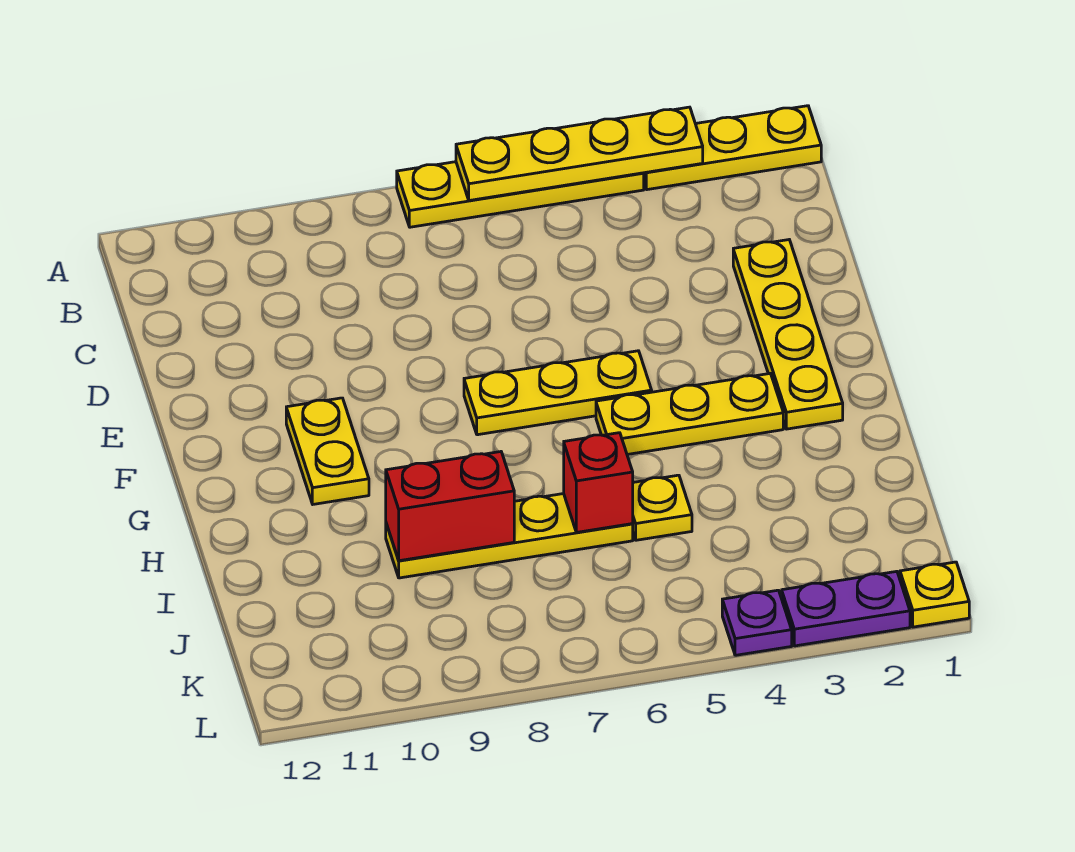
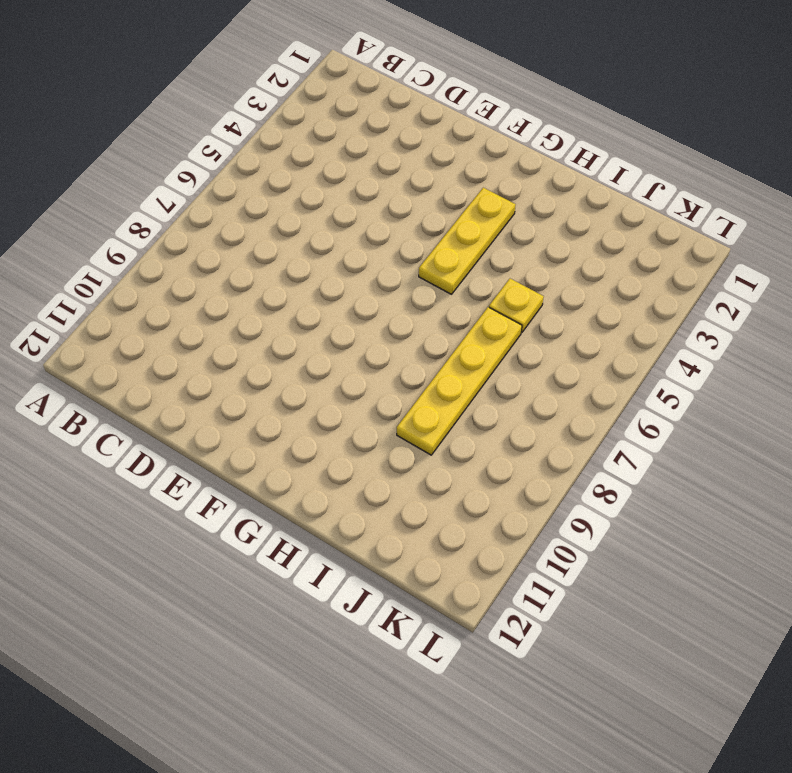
none -> yellow plate A1:A3 level 1
none -> yellow plate A4:A7 level 1
none -> yellow plate D2:G2 level 1

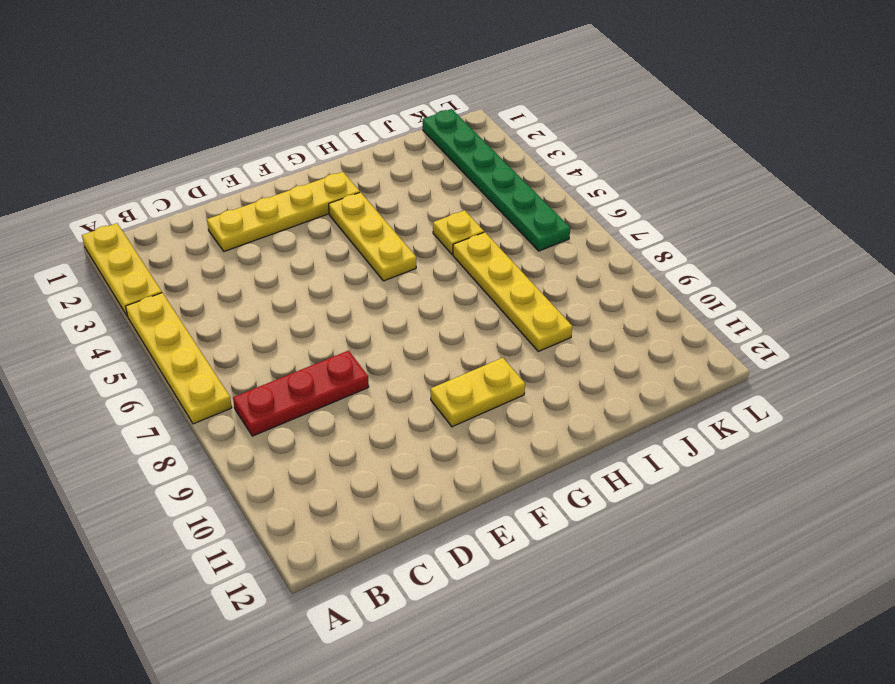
red plate B8:D8 level 1 -> none
green plate K1:K6 level 1 -> none
none -> yellow plate F5:F7 level 1
none -> yellow plate L1 level 1
none -> purple plate L2:L3 level 1

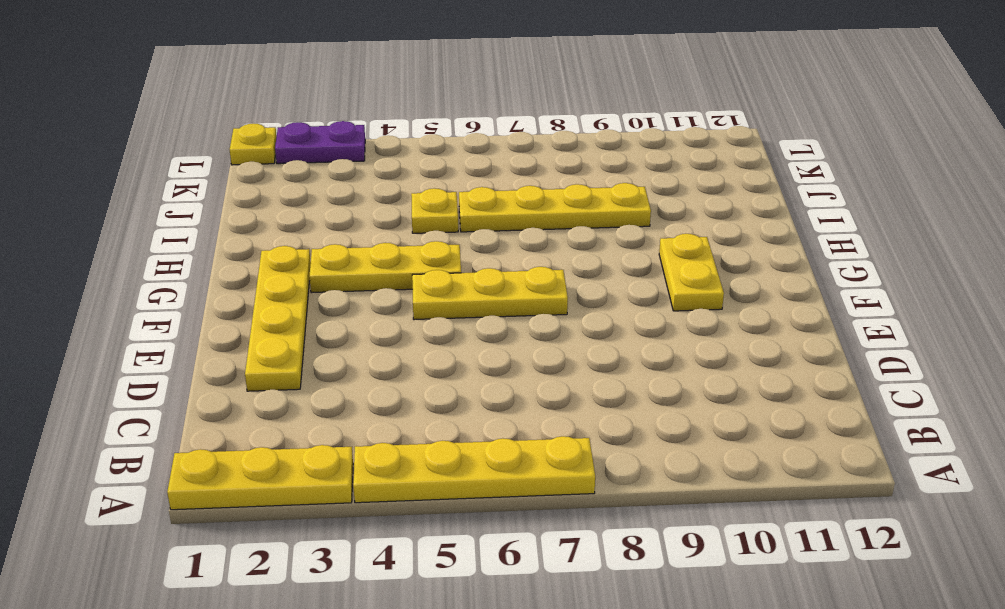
none -> purple plate L4 level 1
none -> yellow plate A3:A6 level 2
none -> red brick I6 level 2

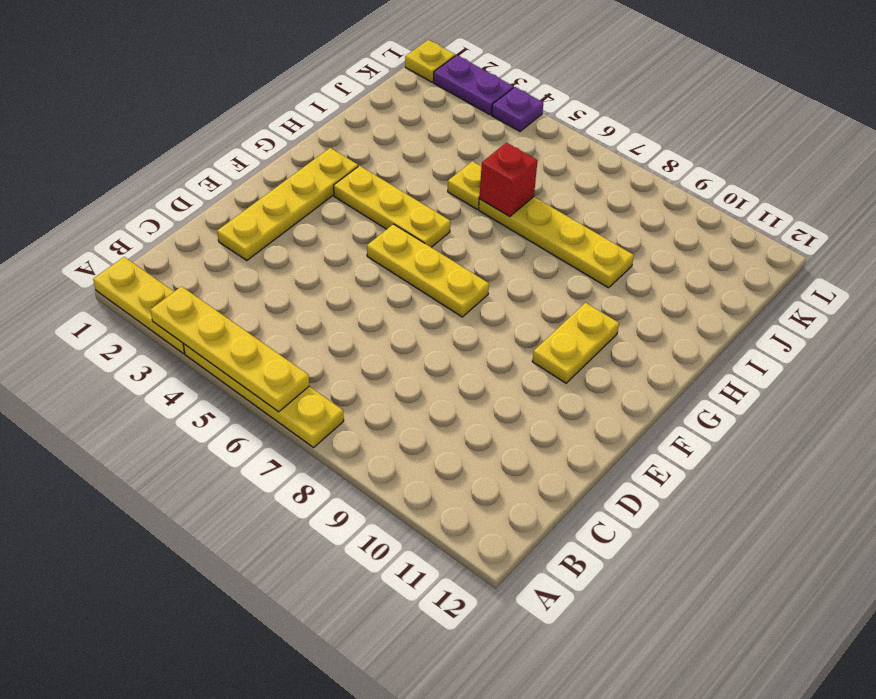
none -> red brick I8:I9 level 2

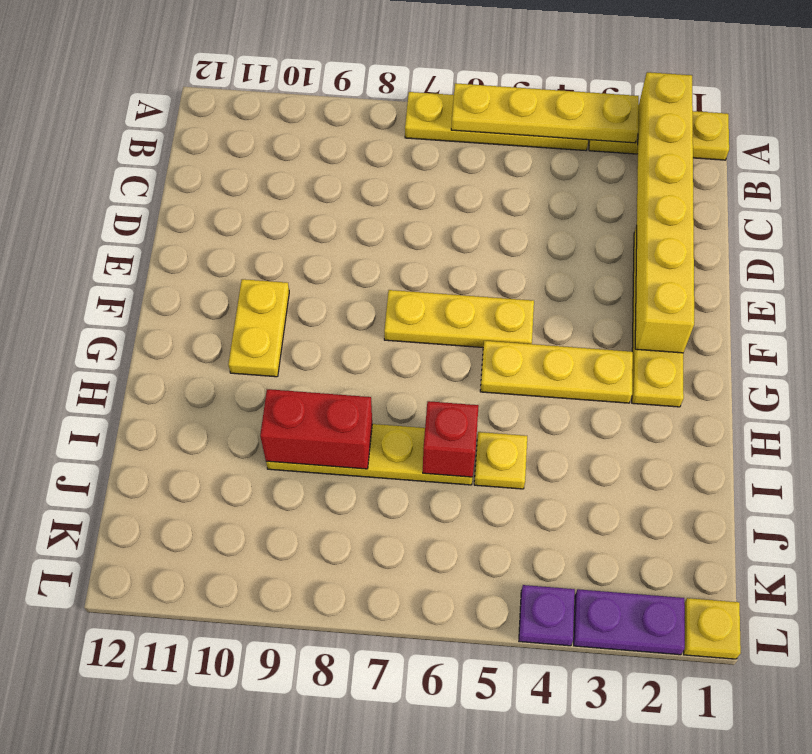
yellow brick A2:F2 level 2 -> none

